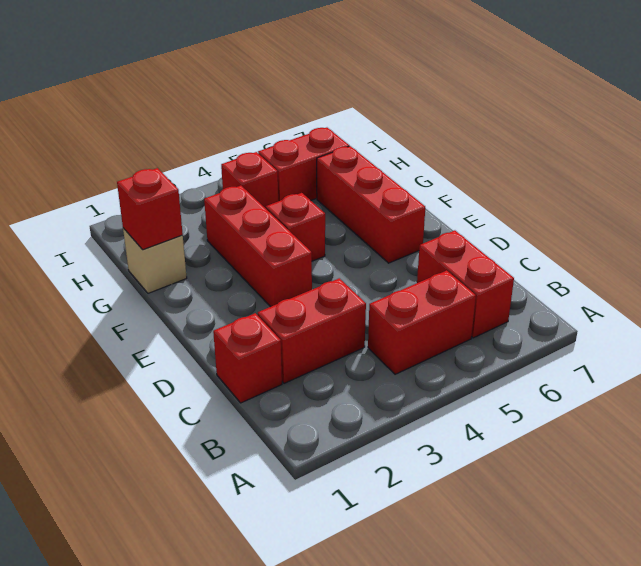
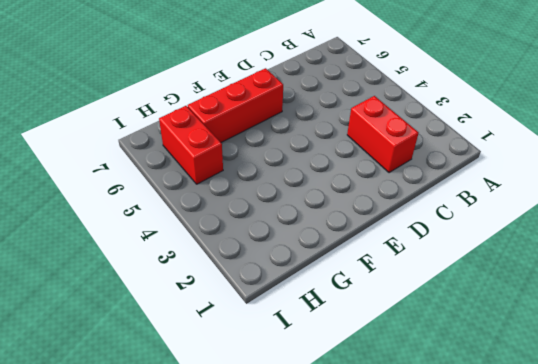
none -> red brick B4:B5 level 1
none -> red brick B6:C6 level 1

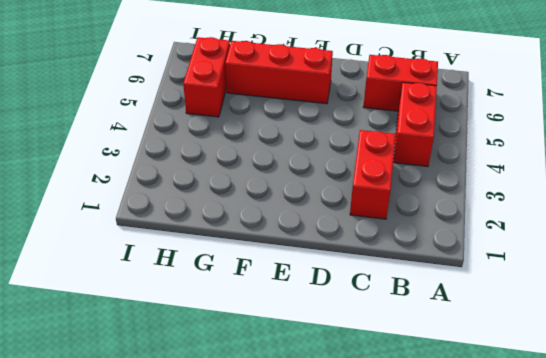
none -> red brick C1 level 1
none -> red brick E3:G3 level 1

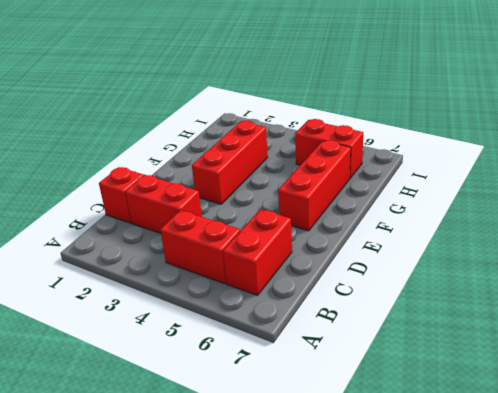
none -> red brick F4 level 1
none -> tan brick G1 level 1

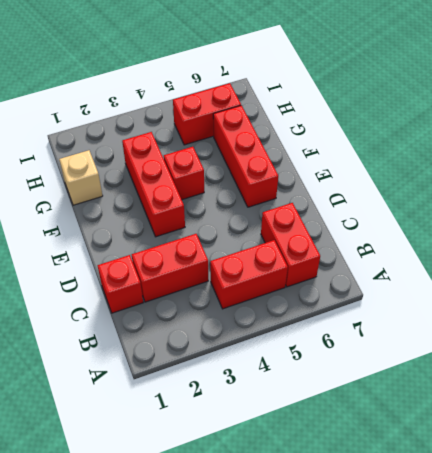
none -> red brick H4 level 1
none -> red brick G1 level 2

